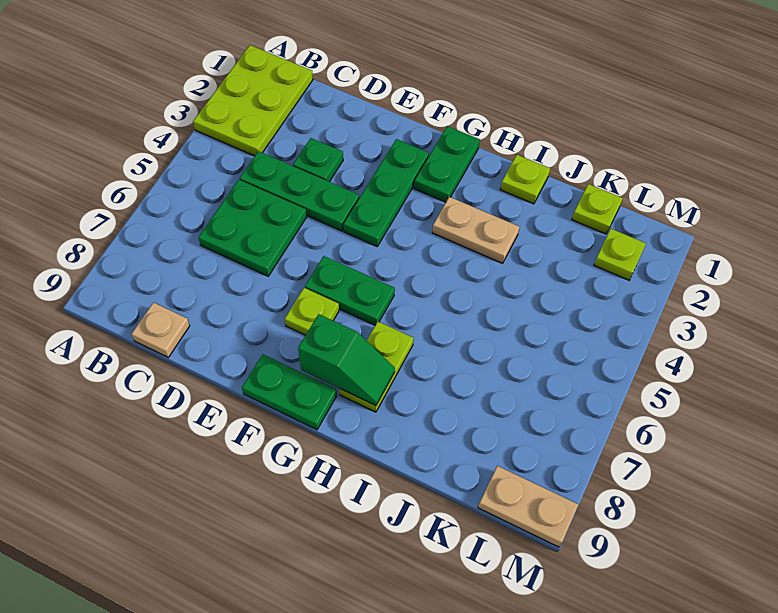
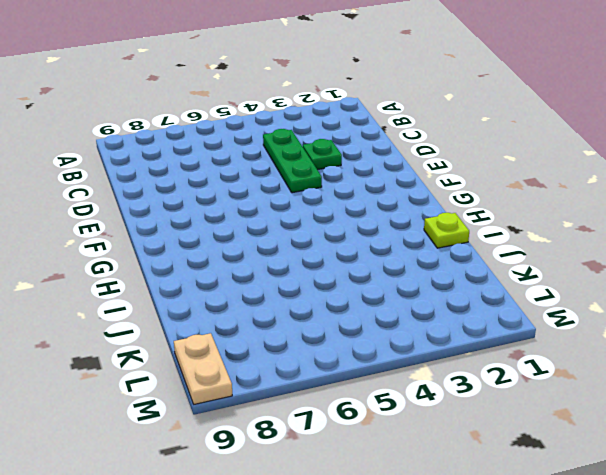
none -> lime plate A1:B3 level 1
none -> green plate C5:D6 level 1
none -> tan plate C9 level 1

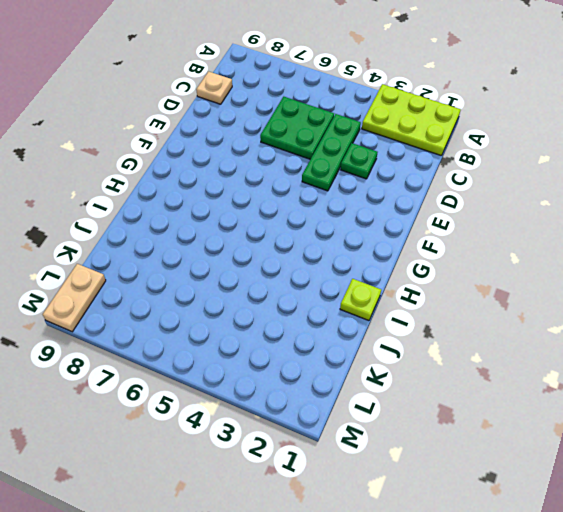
none -> green plate F2:F4 level 1
none -> green plate F6:G6 level 1
none -> lime plate F7 level 1

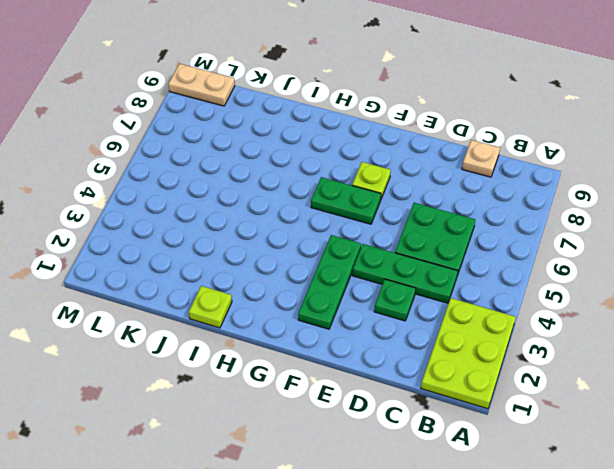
none -> green plate F9:G9 level 1
none -> green plate G1:G2 level 1
none -> tan plate H3:I3 level 1

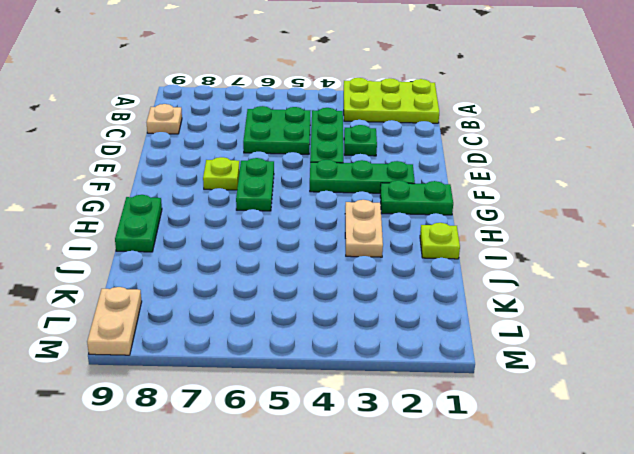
green plate H9:I9 level 1 -> green plate F9:G9 level 1
none -> lime plate H7:H8 level 1
none -> lime plate K1 level 1
none -> lime plate L2 level 1

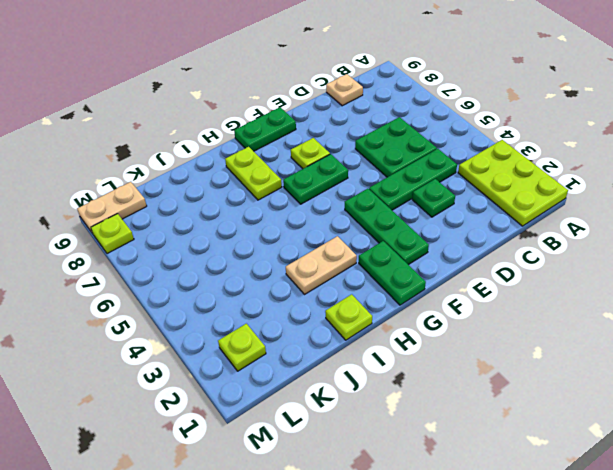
lime plate M8 level 1 -> lime plate K1 level 1
none -> green slope G8:H8 level 2 top G

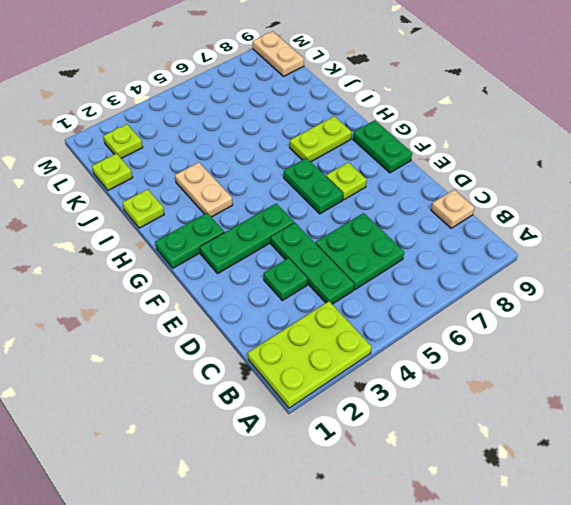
none -> green slope G8:H8 level 2 top G

